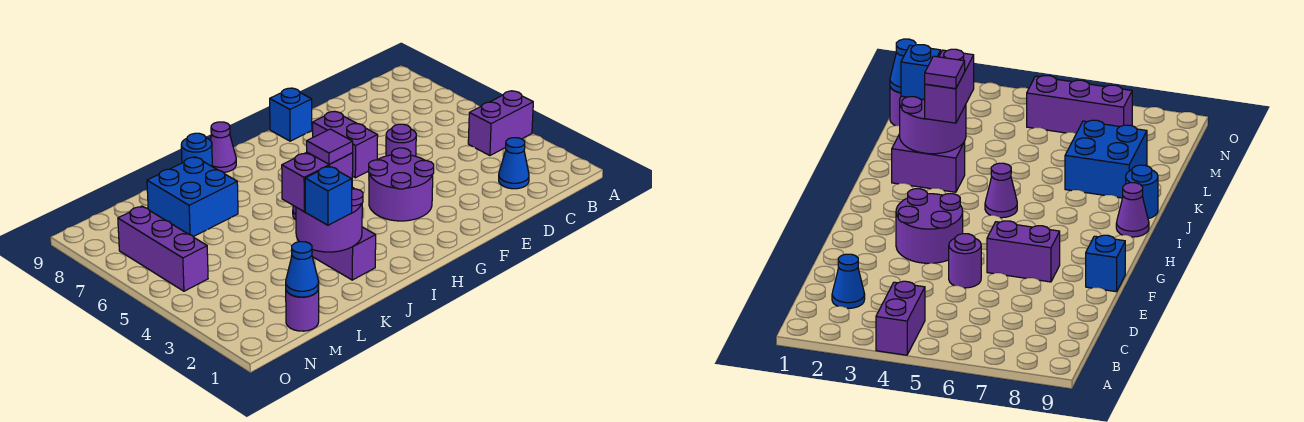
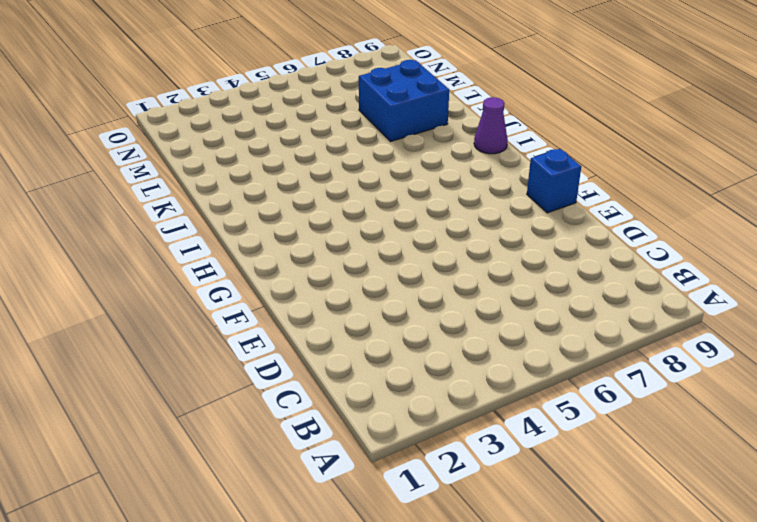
none -> purple brick A4:B4 level 1
none -> blue cone C2 level 1
none -> purple round brick E5 level 1

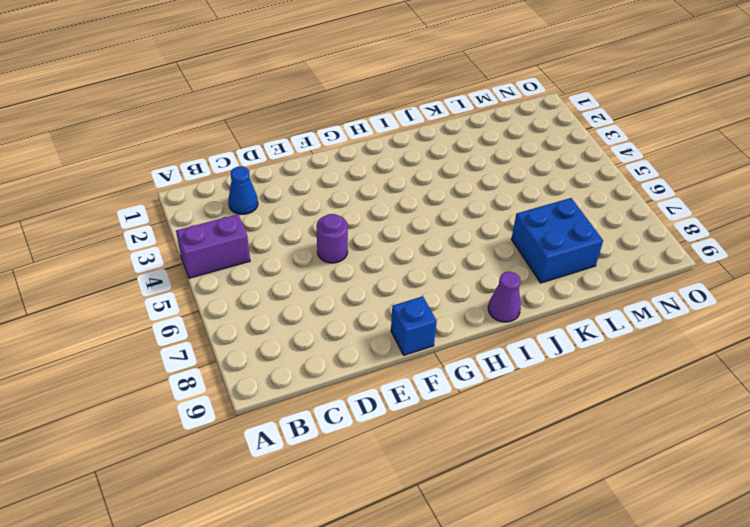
none -> purple round brick F3:G4 level 1
none -> purple brick F6:F7 level 1
none -> purple cone I5 level 1

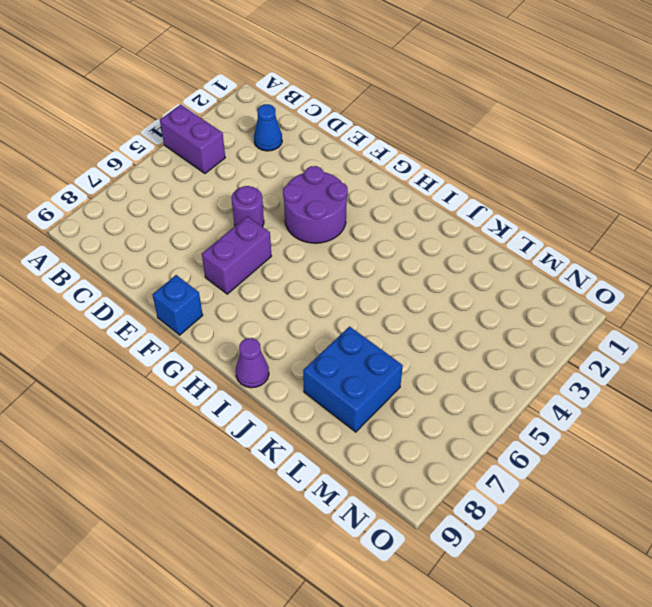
none -> purple cone I5 level 1
none -> purple brick J2:J3 level 1
none -> blue round brick J9 level 1

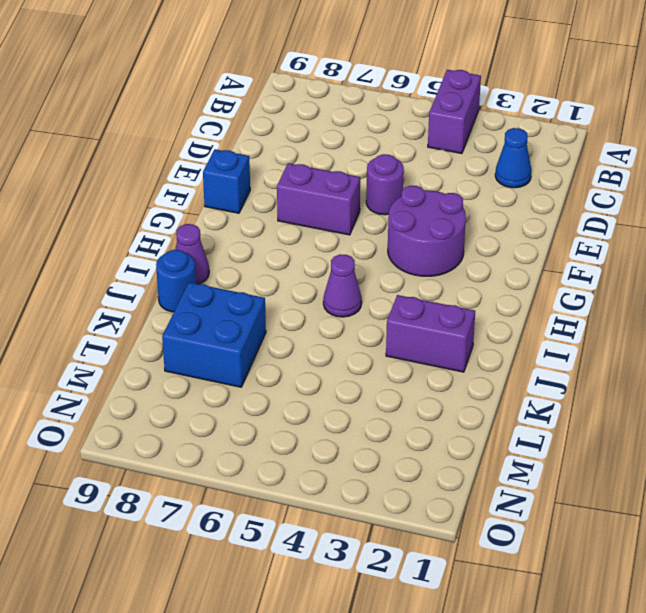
none -> purple round brick M1 level 1
none -> purple brick N5:N7 level 1
none -> purple round brick J2:K3 level 2

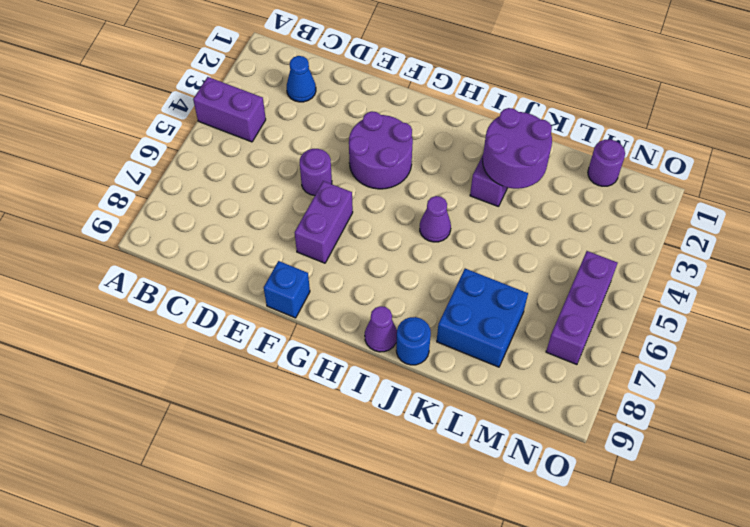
none -> blue cone M1 level 2
none -> purple brick J3:K3 level 3
none -> blue brick K2 level 3

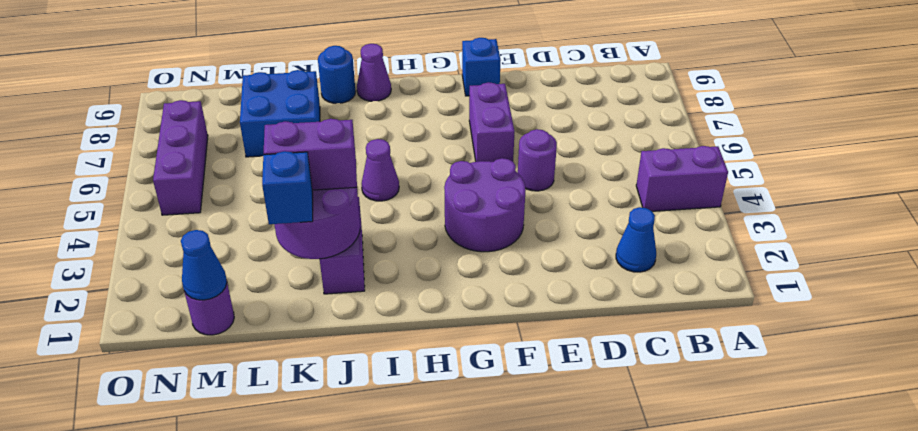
none -> purple tile J3 level 4

